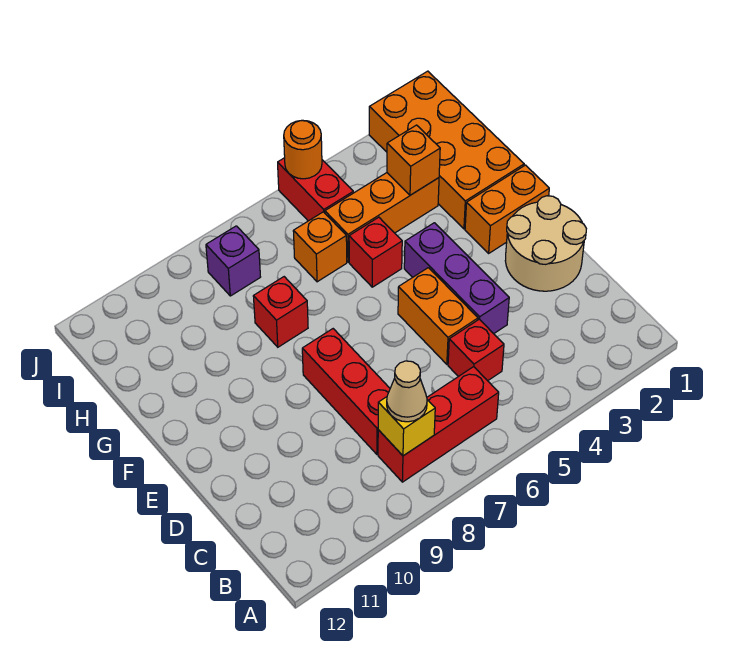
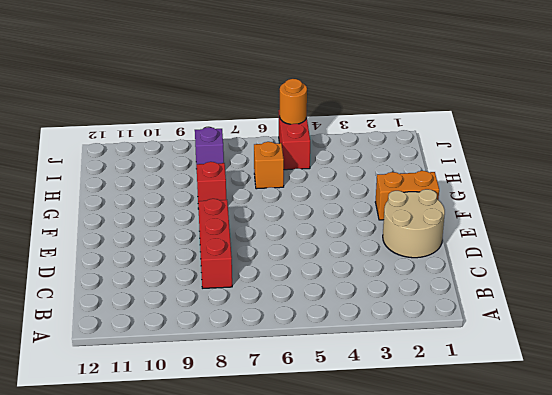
none -> red brick B6:B8 level 1
none -> red brick C5 level 1
none -> purple brick D4:F4 level 1

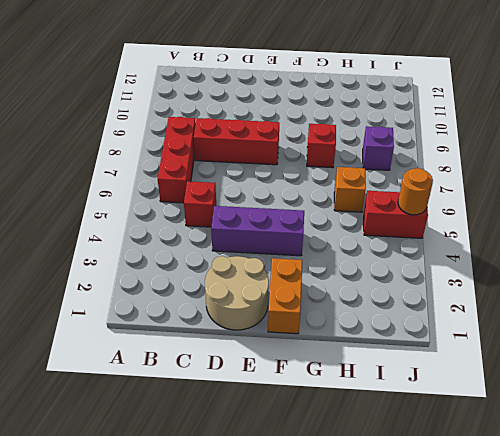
none -> orange brick D5:E5 level 1
none -> orange brick G1:J2 level 1
none -> red brick G5 level 1

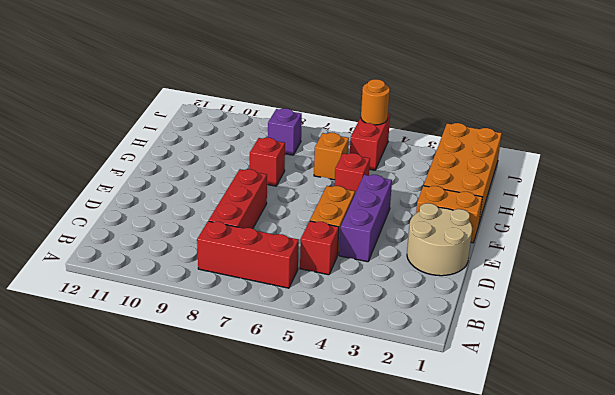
none -> orange brick H3:H5 level 1
none -> yellow brick B8 level 2
none -> orange brick H3 level 2

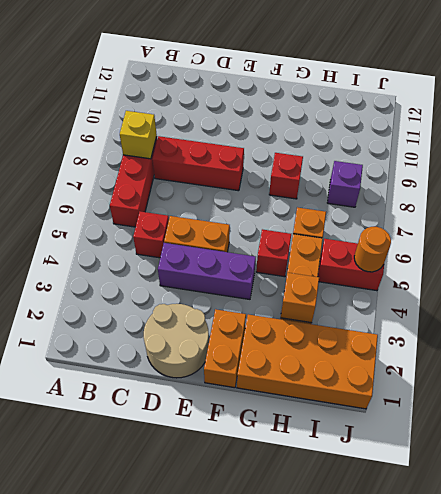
none -> tan cone B8 level 3

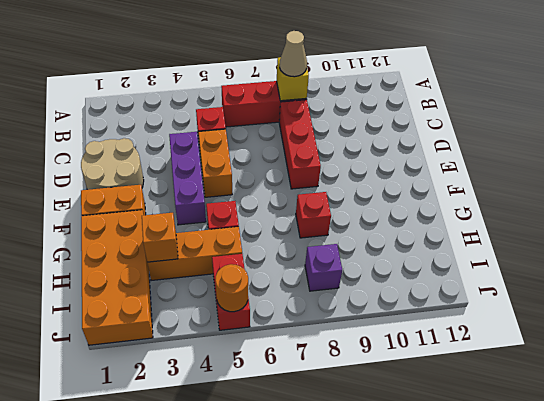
none -> orange brick H6 level 1

